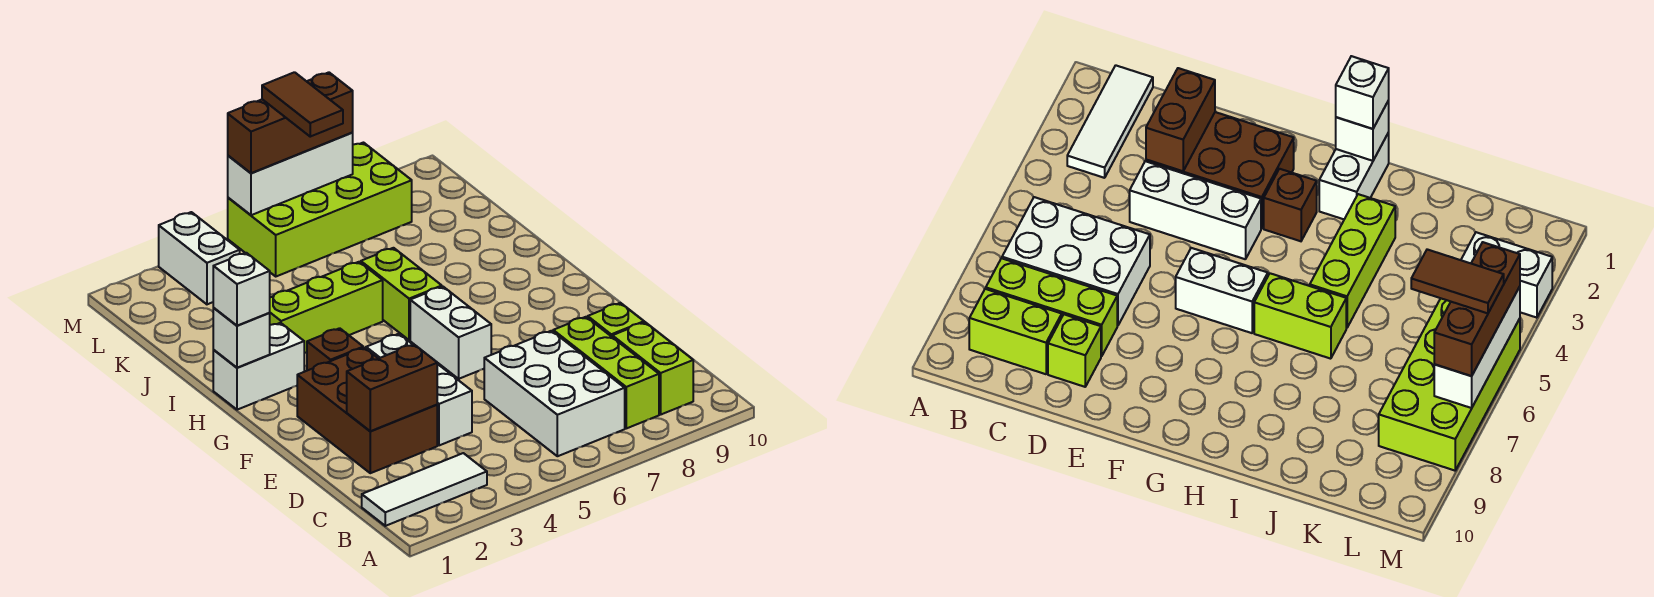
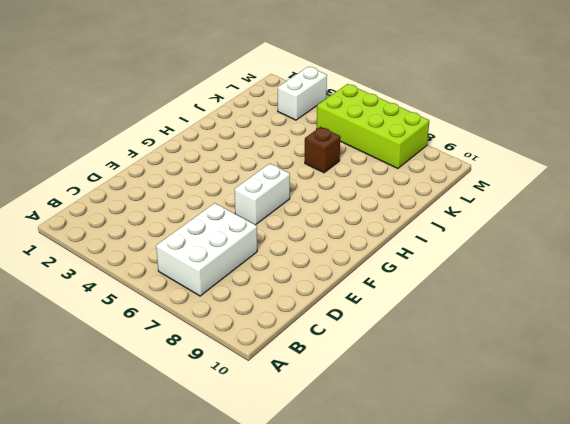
brown brick J6 level 1 -> brown brick G3 level 1
none -> white tile B1:B3 level 1
none -> lime brick B8:D8 level 1
none -> lime brick B9:C9 level 1

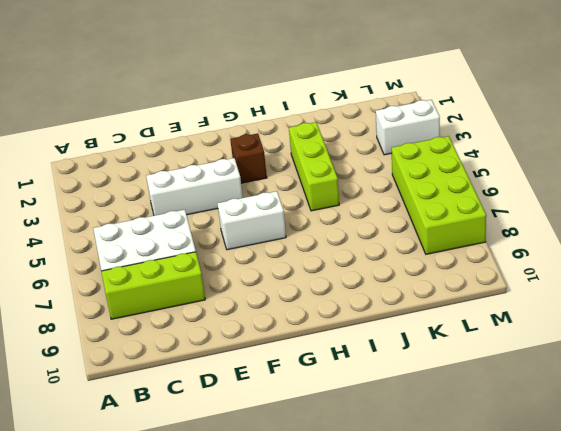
none -> white tile B1:B3 level 1
none -> lime brick B9:C9 level 1
none -> brown brick D2:F3 level 1

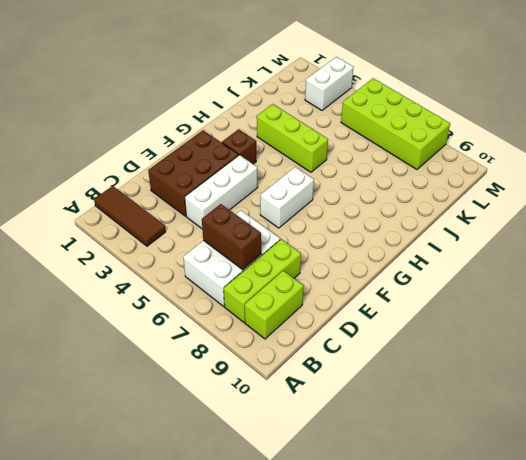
brown tile B1:B3 level 1 -> white tile B1:B3 level 1
brown brick C6:C7 level 2 -> brown brick D2:D3 level 2
none -> lime brick D9 level 1
none -> white brick H1:H2 level 1
none -> lime brick H6:I6 level 1

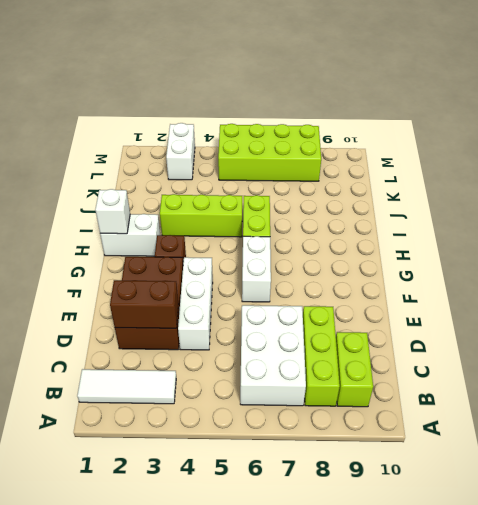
none -> lime brick D9 level 1
none -> white brick M5:M7 level 2
none -> white brick H1 level 3

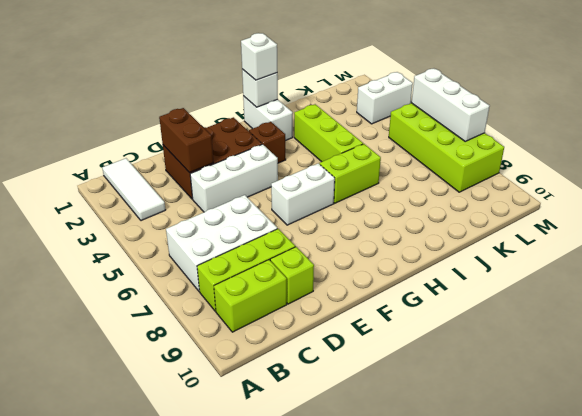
none -> brown brick M5:M7 level 3
none -> brown tile L6:M6 level 4

